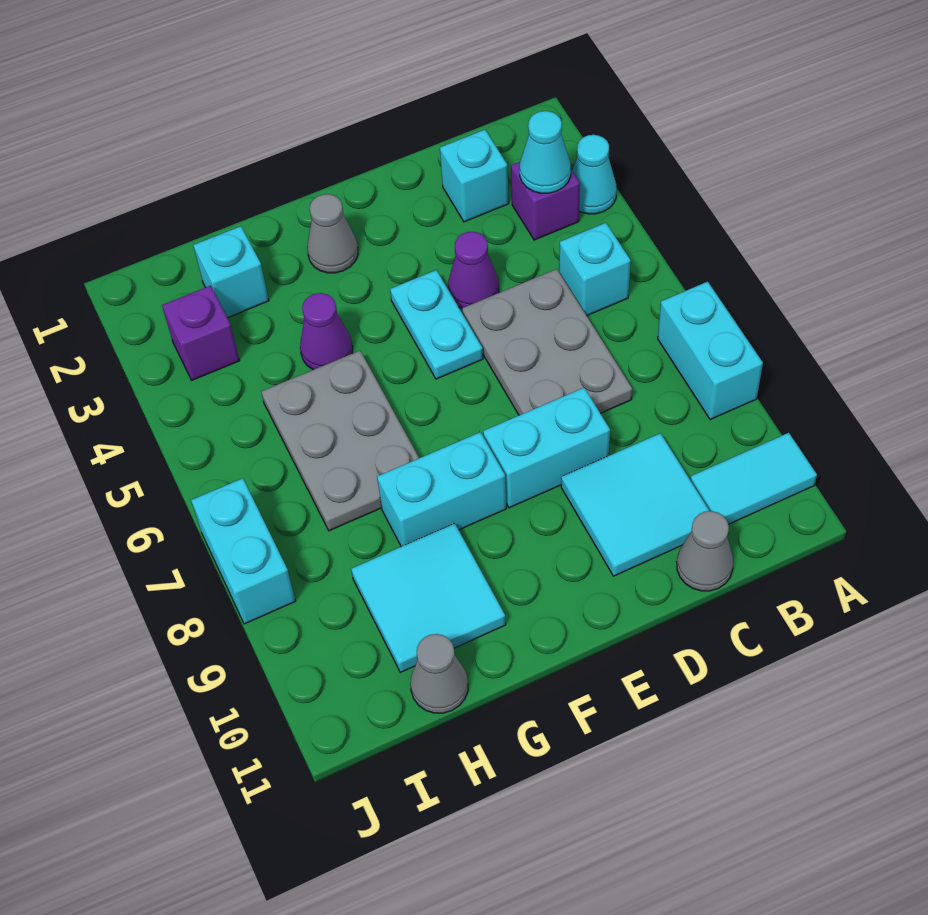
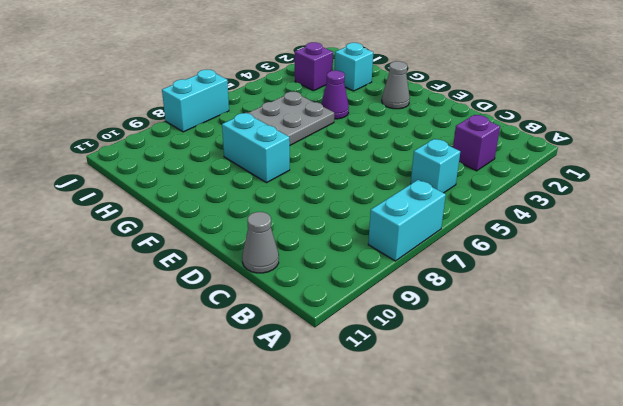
none -> cyan cone A3 level 1
none -> cyan tile A10:B10 level 1
none -> cyan brick C2 level 1

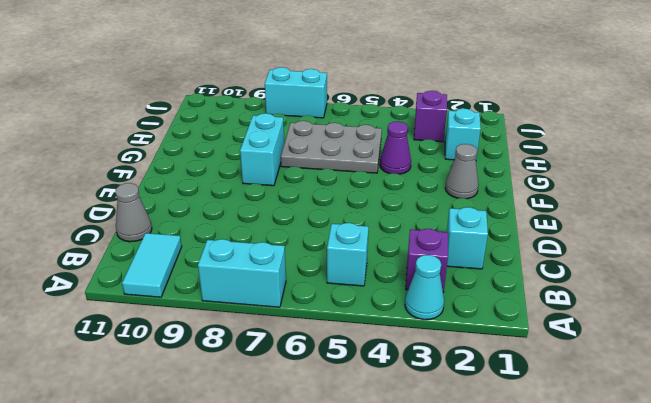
none -> grey plate C5:D7 level 1
none -> cyan tile C9:D10 level 1
none -> purple cone D4 level 1

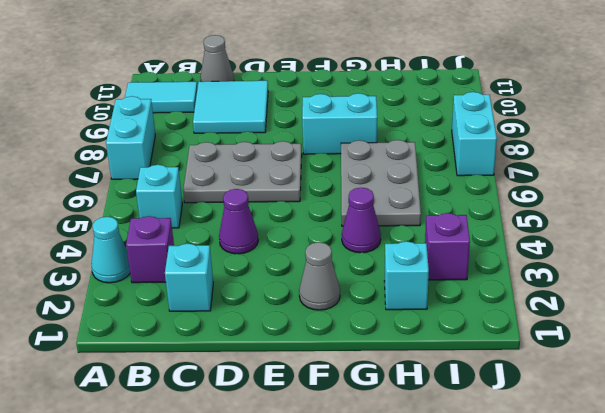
grey plate C6:E7 level 1 -> grey plate C5:D7 level 1
none -> cyan brick D8:E8 level 1
none -> cyan plate E4:E5 level 1
none -> cyan tile G9:H10 level 1

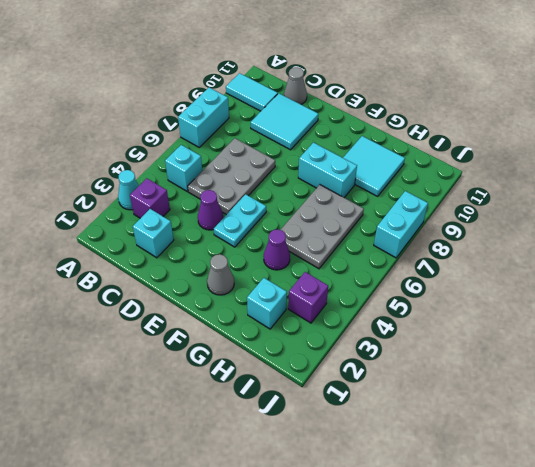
none -> cyan brick D8:E8 level 1
none -> grey cone H11 level 1
none -> cyan cone B3 level 2

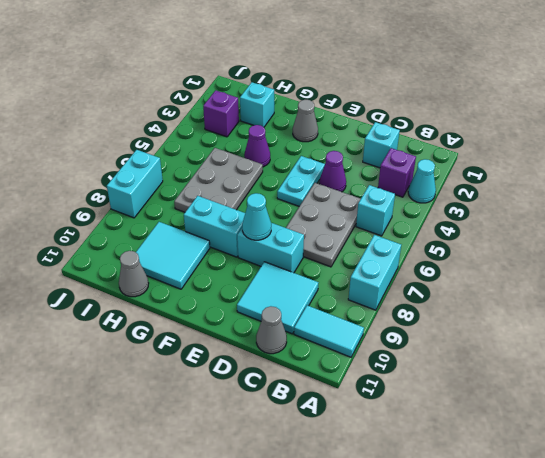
cyan cone E8 level 2 -> cyan cone B3 level 2

